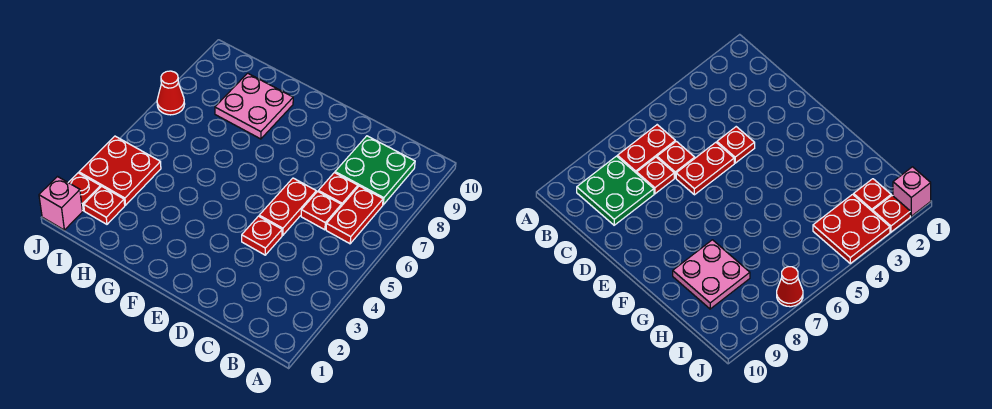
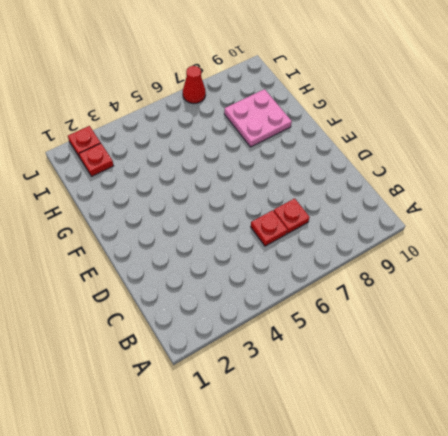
none -> red plate B6:B7 level 1
none -> green plate B8:C9 level 1
none -> red plate D4 level 1

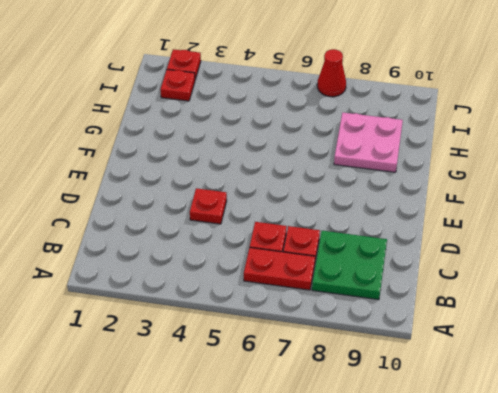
none -> red plate D5:D6 level 1
none -> red plate I3:J4 level 1
none -> pink brick J1 level 1

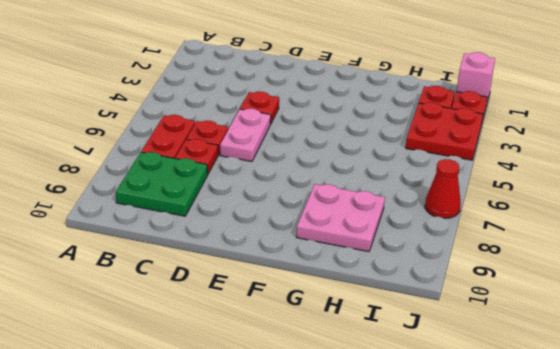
pink plate D5:D6 level 1 -> red plate D5:D6 level 1

